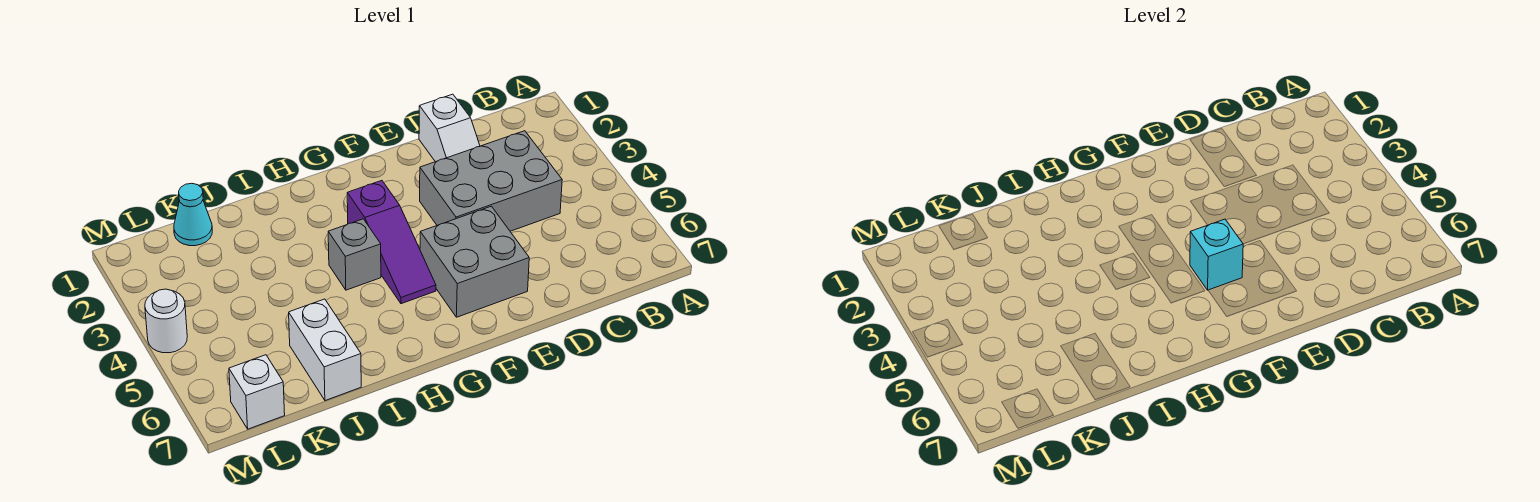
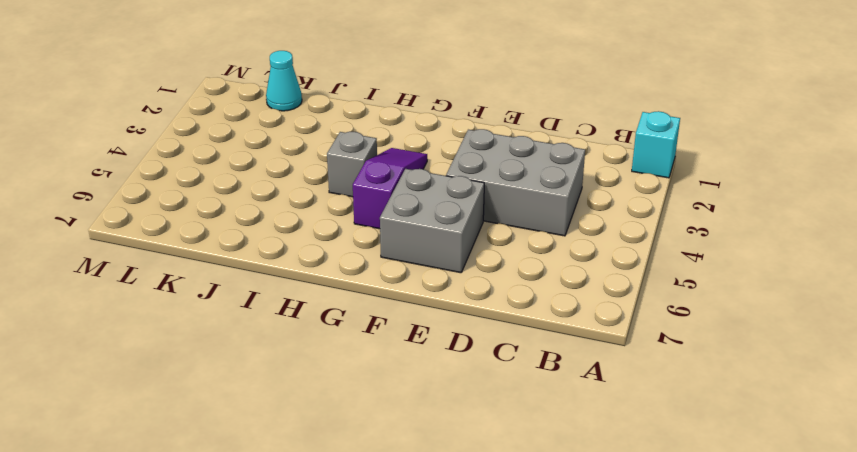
cyan brick A1 level 1 -> cyan brick F5 level 2
purple slope G3:G5 level 1 top 5 -> purple slope G3:G5 level 1 top 3
none -> white slope D1:D2 level 1 top 1
none -> white brick J6:J7 level 1

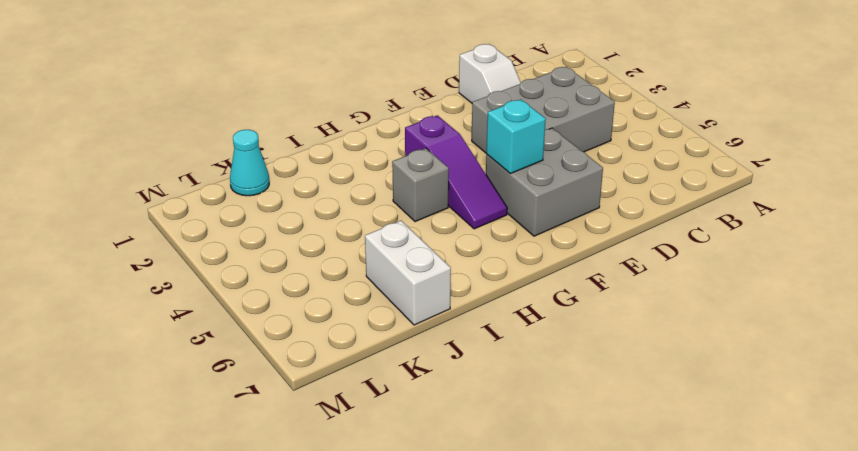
none -> white brick L7 level 1
none -> white round brick M4 level 1

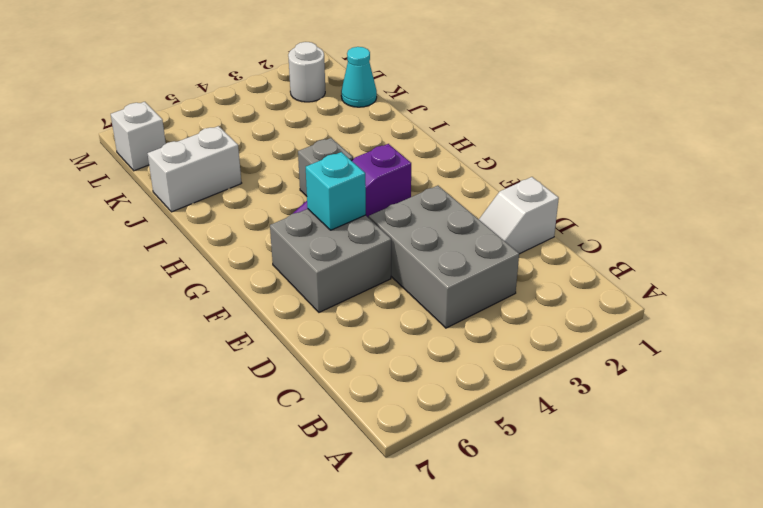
white round brick L2 level 1 -> white round brick M4 level 1

